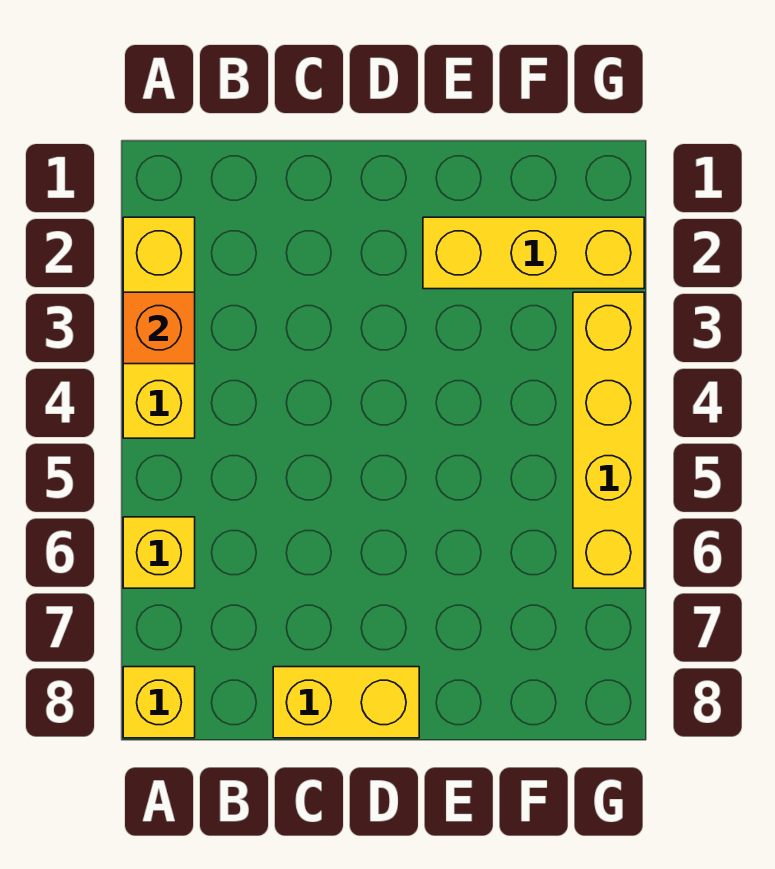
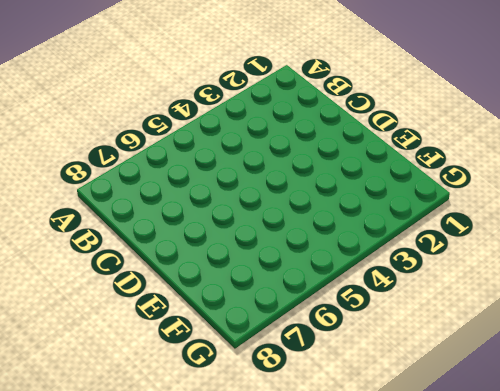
none -> yellow brick A2:A4 level 1
none -> yellow brick A6 level 1

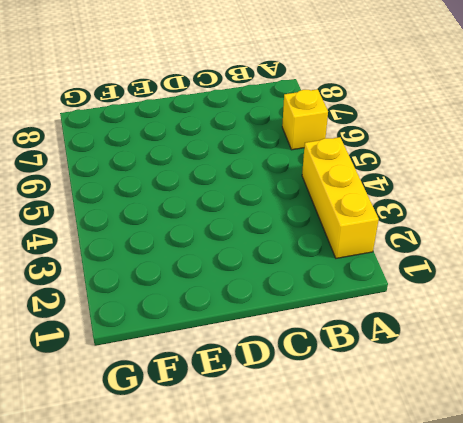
none -> yellow brick A8 level 1
none -> yellow brick C8:D8 level 1

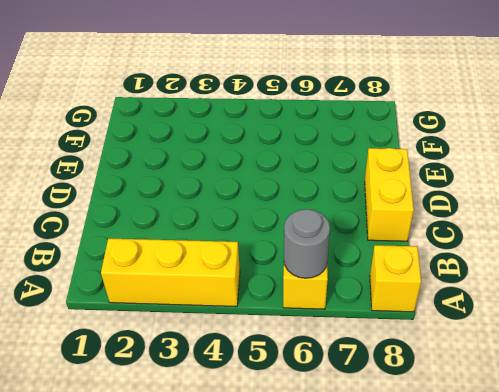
grey round brick A6 level 2 -> none
none -> yellow brick E2:G2 level 1
none -> yellow brick G3:G6 level 1

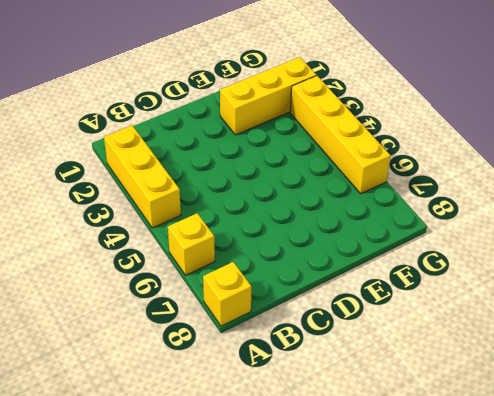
none -> yellow brick C8:D8 level 1
none -> orange brick A3 level 2

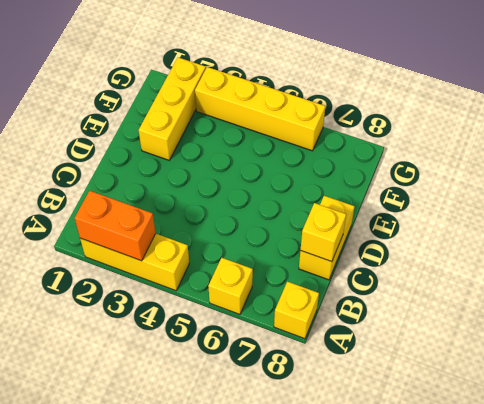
orange brick A2:A3 level 2 -> orange brick A3 level 2
yellow brick C8 level 2 -> none

